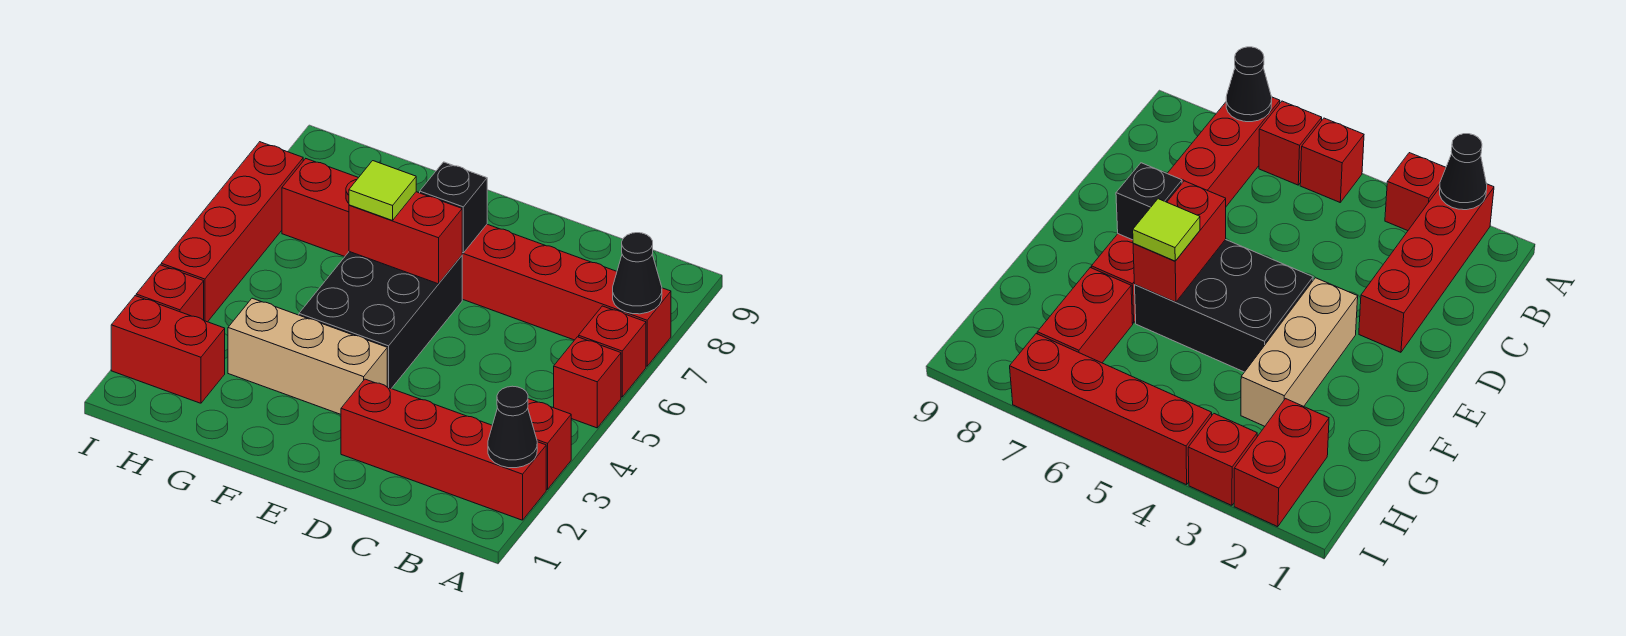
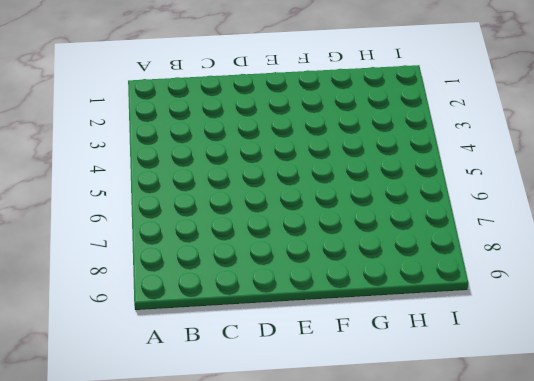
none -> red brick A2:D2 level 1
none -> red brick A3 level 1
none -> red brick A5 level 1

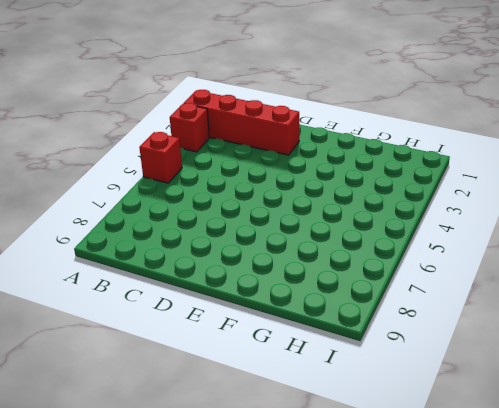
none -> red brick A6 level 1
none -> red brick A7:F7 level 1
none -> tan brick E3:G3 level 1

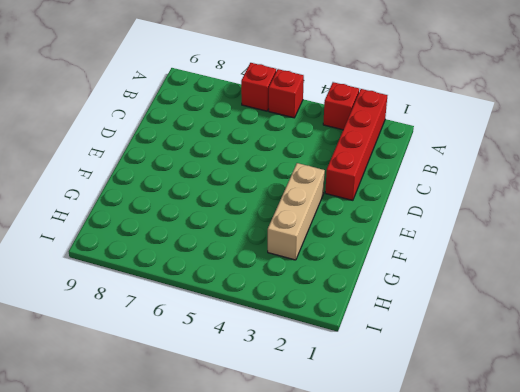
none -> red brick A7:F7 level 1
none -> black brick E4:F6 level 1
none -> red brick G7:H7 level 1

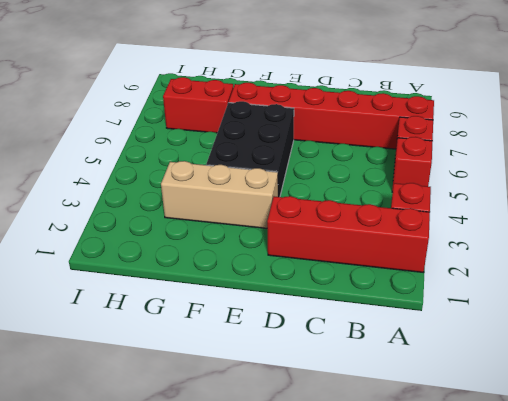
none -> red brick H2:I2 level 1
none -> red brick I3 level 1
none -> red brick I4:I7 level 1

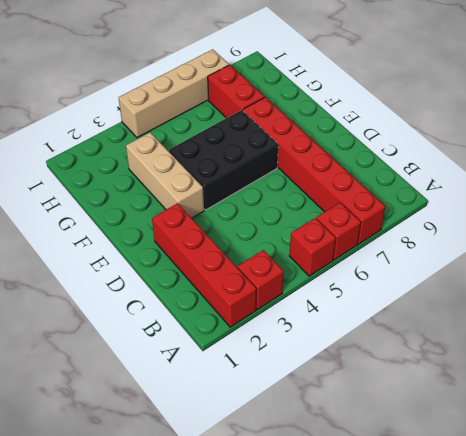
tan brick I4:I7 level 1 -> red brick I4:I7 level 1
none -> red brick H2:I2 level 1
none -> red brick I3 level 1
none -> black cone A2 level 2

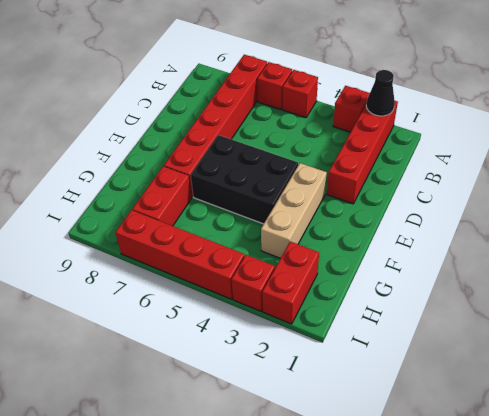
none -> black cone A7 level 2
none -> red brick E6:F6 level 2
none -> black brick E7 level 2

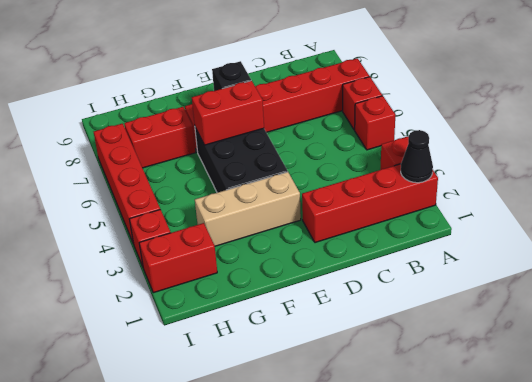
none -> black cone A7 level 2
none -> lime tile F6 level 3

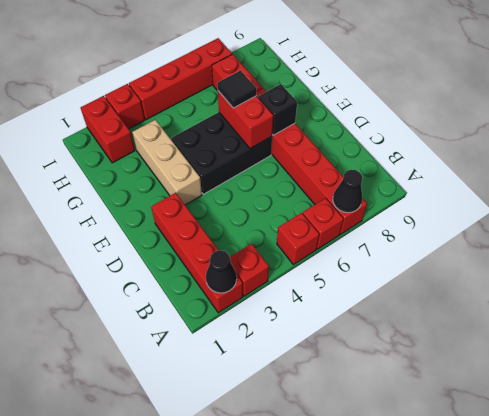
black tile F6 level 3 -> lime tile F6 level 3

